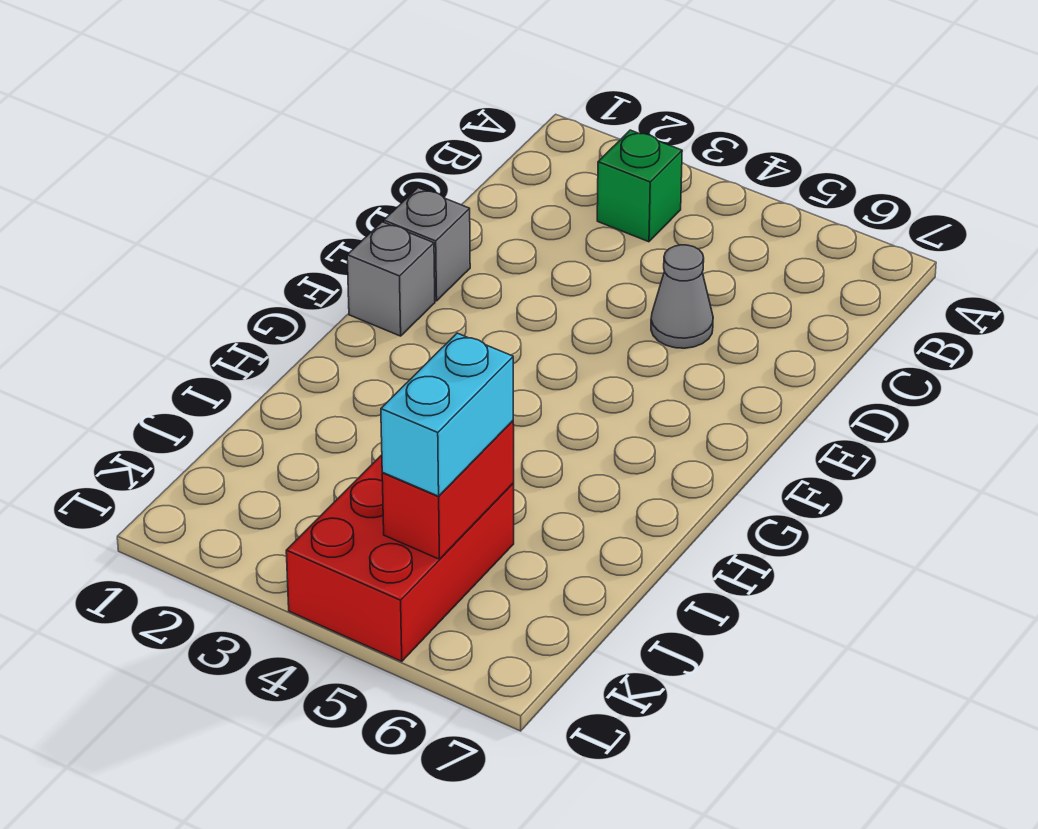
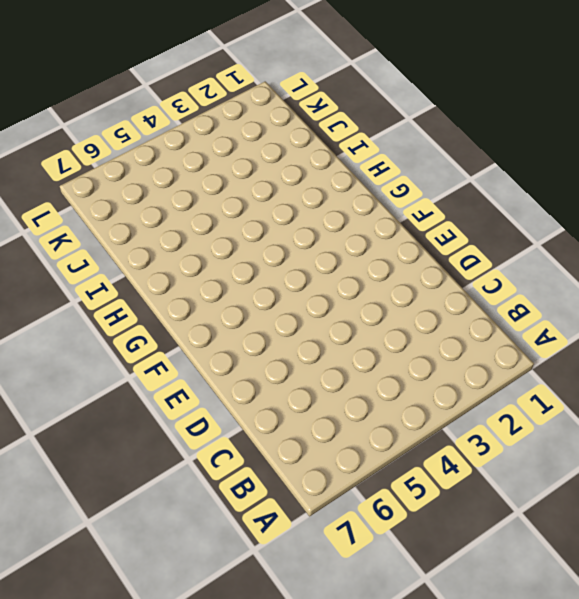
none -> green brick B3 level 1
none -> grey cone D5 level 1

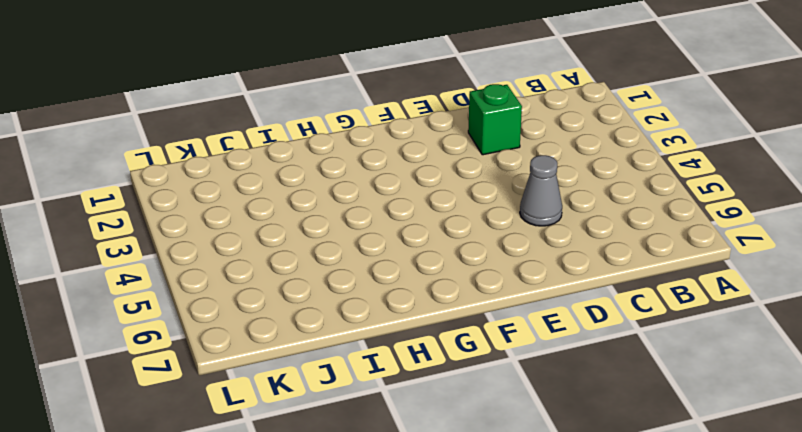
green brick D2 level 1 -> green brick B3 level 1
none -> grey brick E1 level 1
none -> grey brick F1 level 1

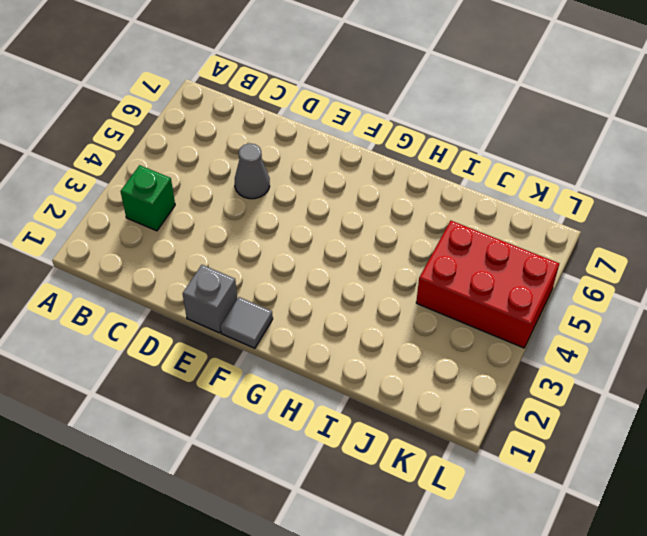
grey tile F1 level 1 -> grey brick F1 level 1
none -> red brick J5:K5 level 2
none -> cyan brick J5:K5 level 3

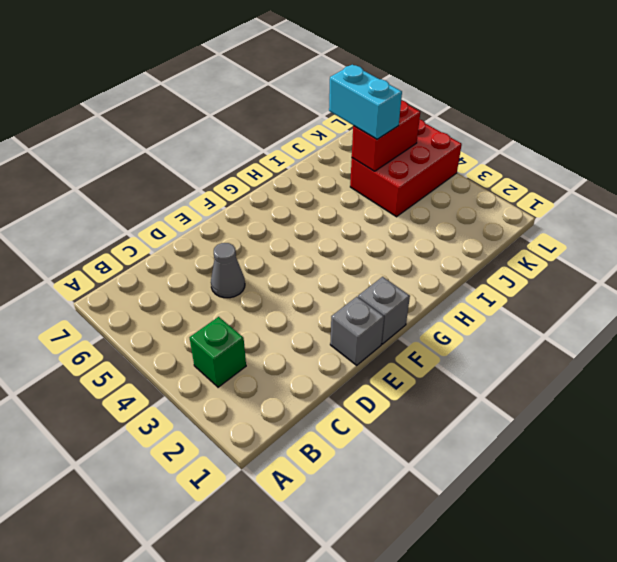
cyan brick J5:J6 level 3 -> cyan brick J5:K5 level 3

